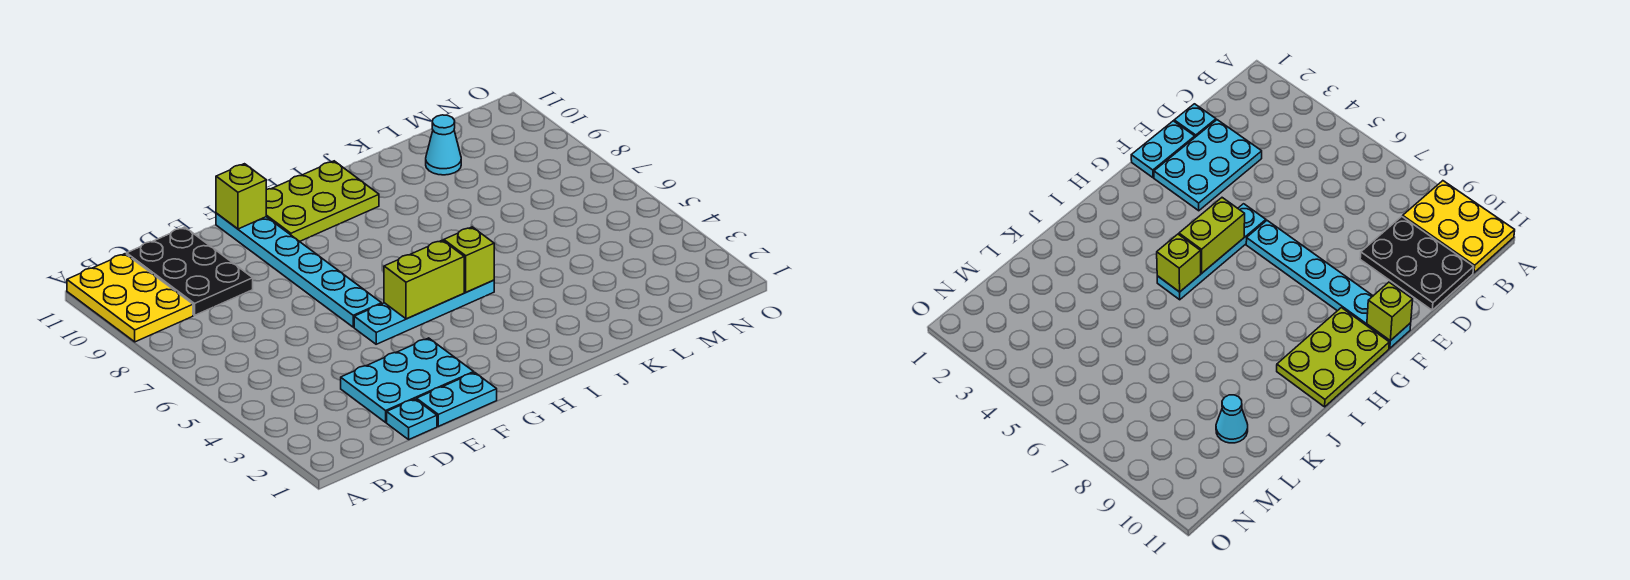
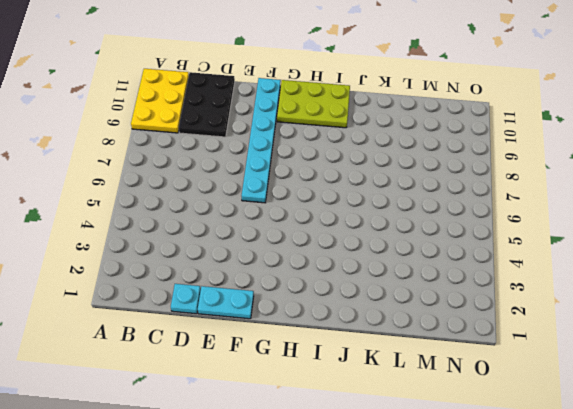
none -> cyan plate D2:F3 level 1
none -> cyan plate F5:I5 level 1
none -> cyan cone L10 level 1

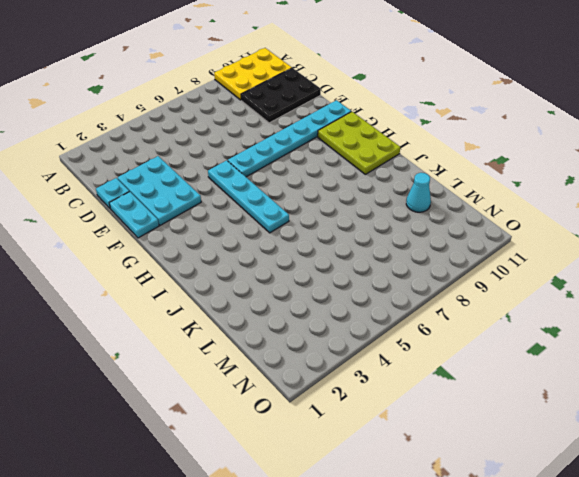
none -> lime brick F11 level 2
none -> lime brick G5:H5 level 2
none -> lime brick I5 level 2

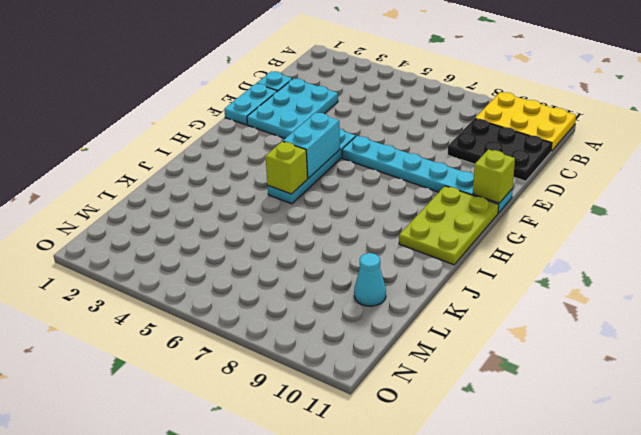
cyan brick G5:H5 level 2 -> lime brick G5:H5 level 2

